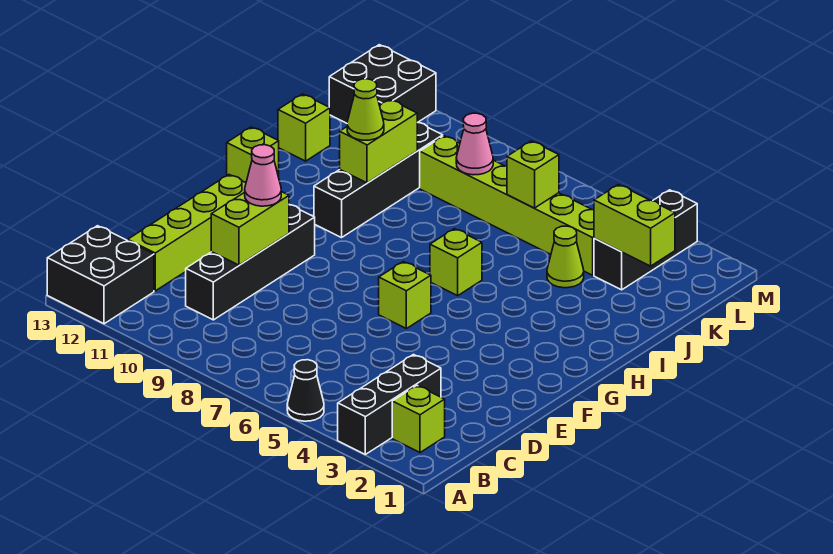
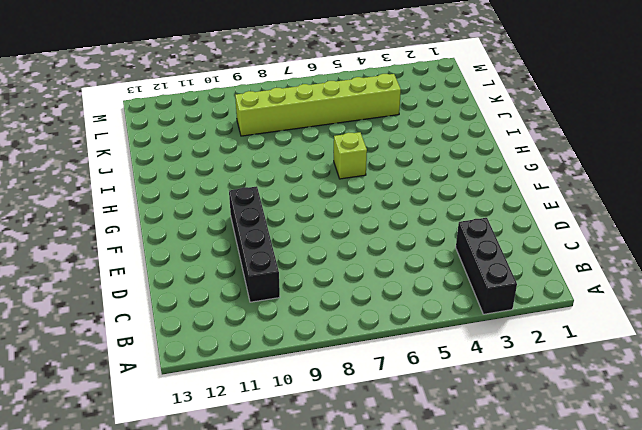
none -> black cone A5 level 1
none -> black brick A12:B13 level 1
none -> lime brick B2 level 1

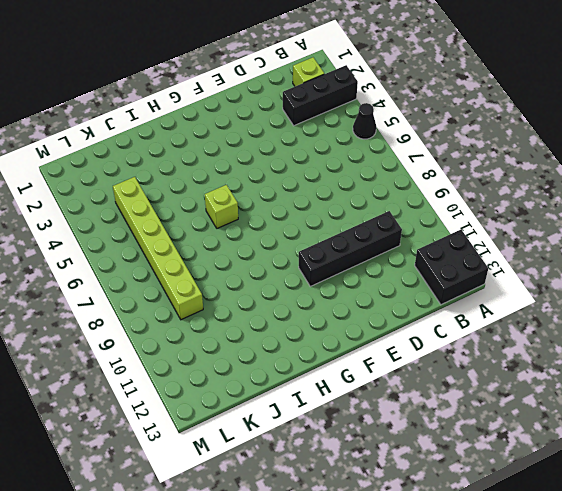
none -> lime brick C12:F12 level 1
none -> lime brick F6 level 1
none -> black brick H10:K10 level 1

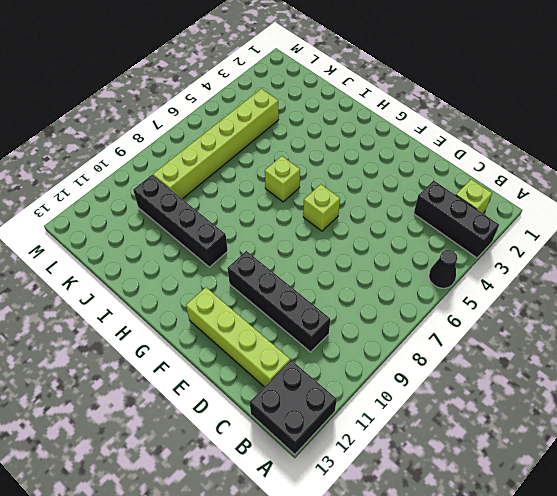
none -> lime brick H13 level 1
none -> lime cone J4 level 1
none -> lime brick J13 level 1

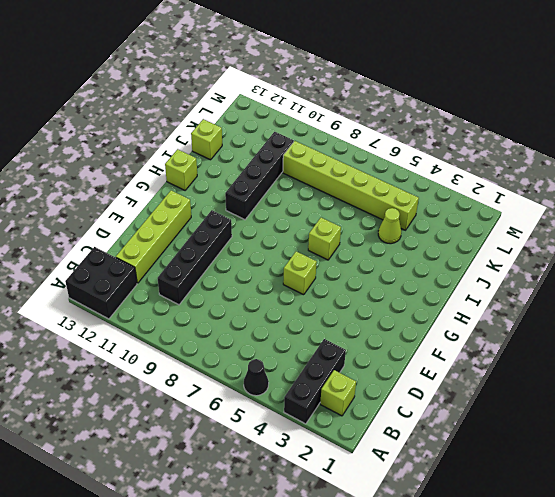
none -> black brick K3:M3 level 1
none -> black brick L12:M13 level 1
none -> lime brick D10:E10 level 2

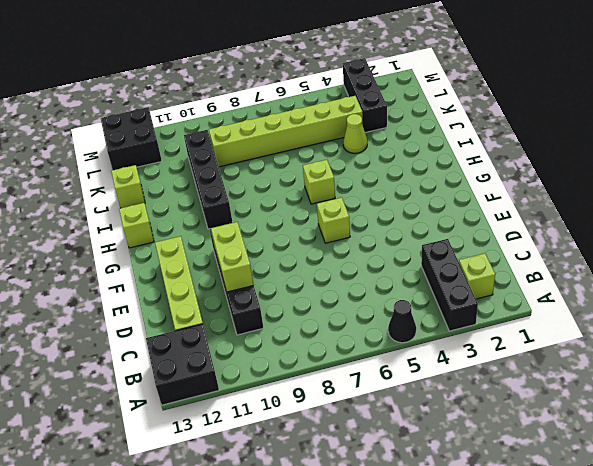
none -> lime brick I10:J10 level 2
none -> lime brick K2:K3 level 2
none -> lime brick K6 level 2

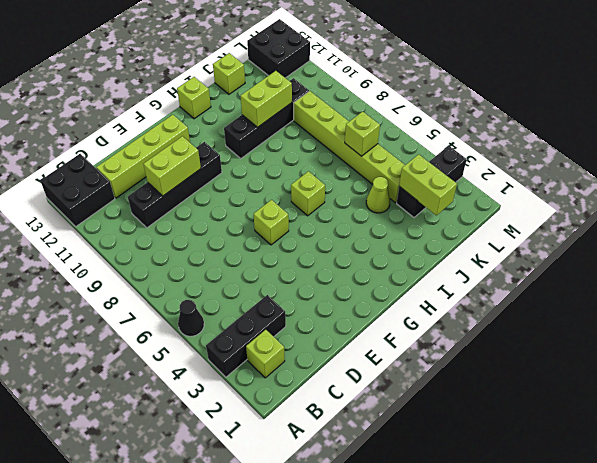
none -> pink cone K8 level 2
none -> pink cone E10 level 3
none -> lime cone I10 level 3

